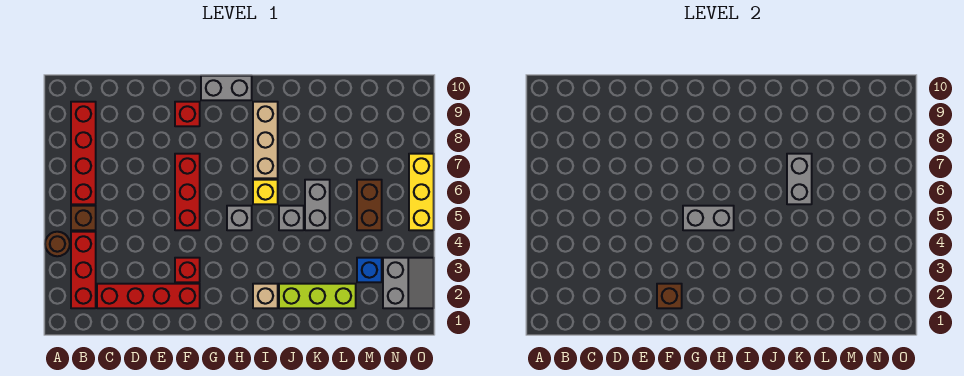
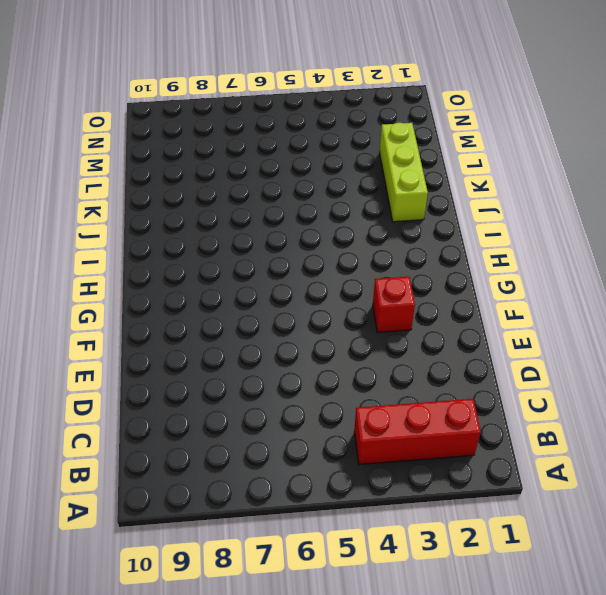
none -> brown round brick A4 level 1
none -> brown brick B5 level 1
none -> red brick B6:B9 level 1

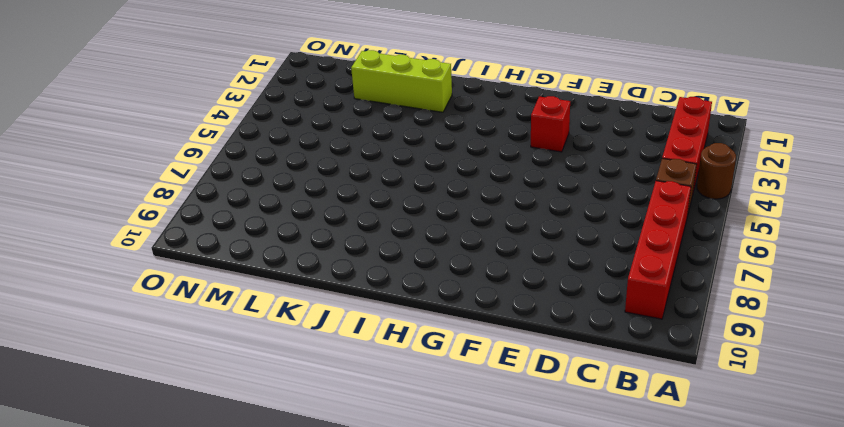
none -> red brick C2:F2 level 1
none -> red brick F5:F7 level 1
none -> red brick F9 level 1

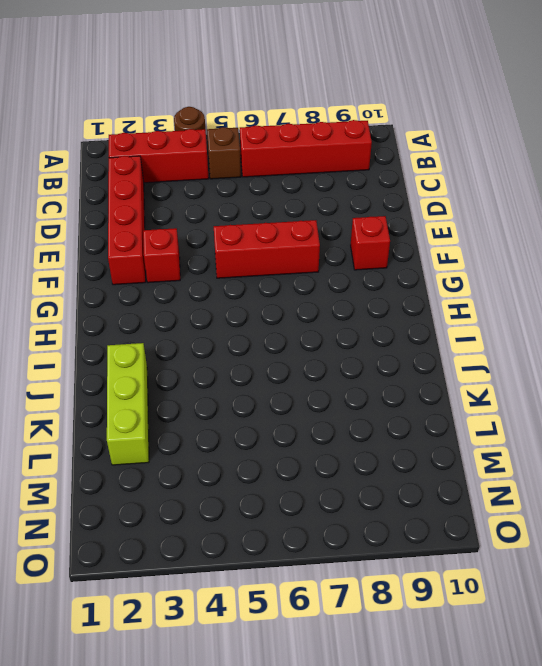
none -> grey brick G10:H10 level 1
none -> grey brick H5 level 1
none -> tan brick I2 level 1

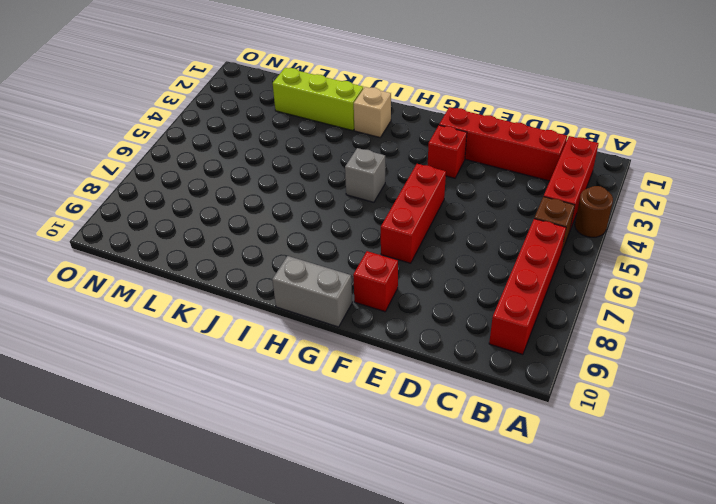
none -> yellow brick I6 level 1
none -> tan brick I7:I9 level 1
none -> grey brick J5 level 1

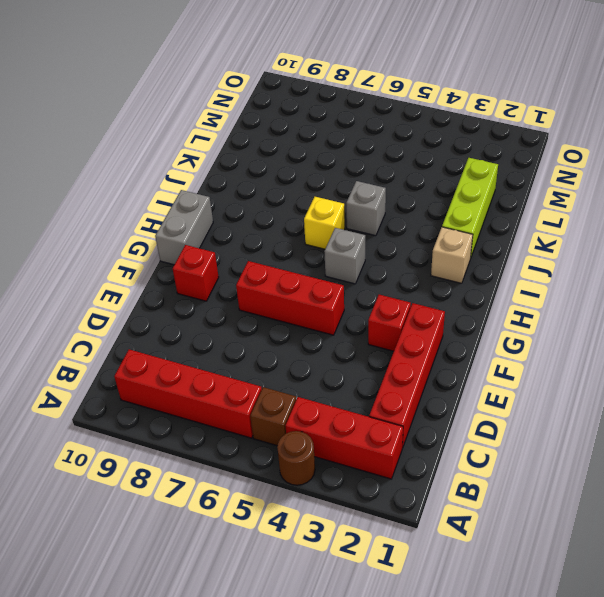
none -> tan brick I7:I9 level 1
none -> grey brick K5:K6 level 1
none -> blue brick M3 level 1

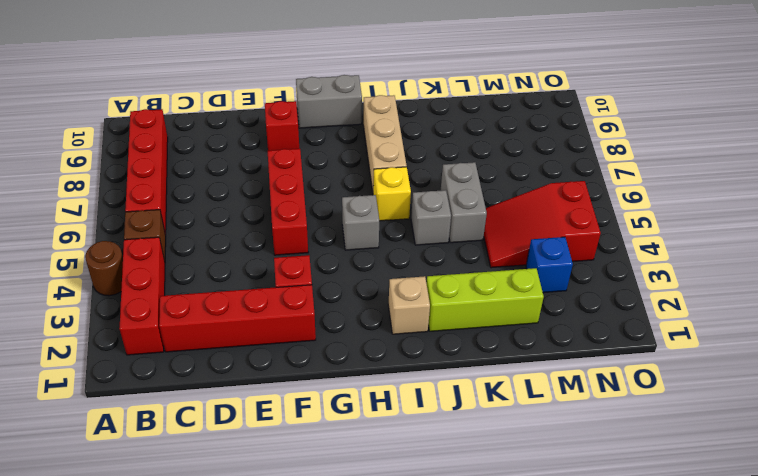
red slope L4:N5 level 1 top N -> brown brick M5:M6 level 1
none -> grey slope N2:O3 level 1 top N
none -> yellow brick O5:O7 level 1
none -> brown brick F2 level 2

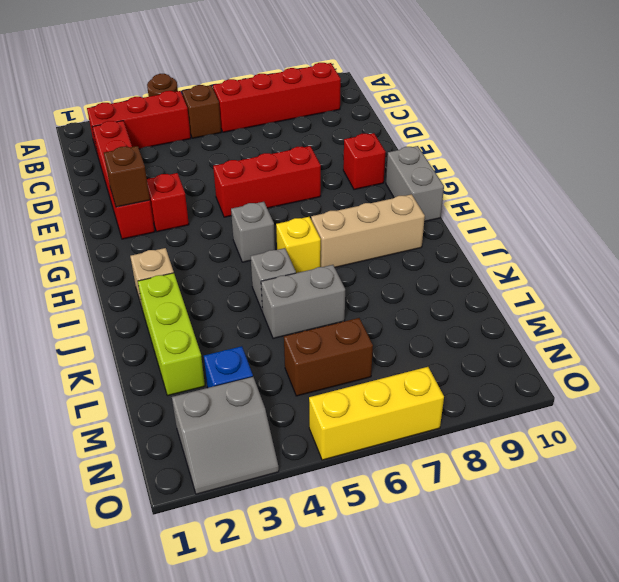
none -> grey brick G5:H5 level 2
none -> grey brick K6:K7 level 2

